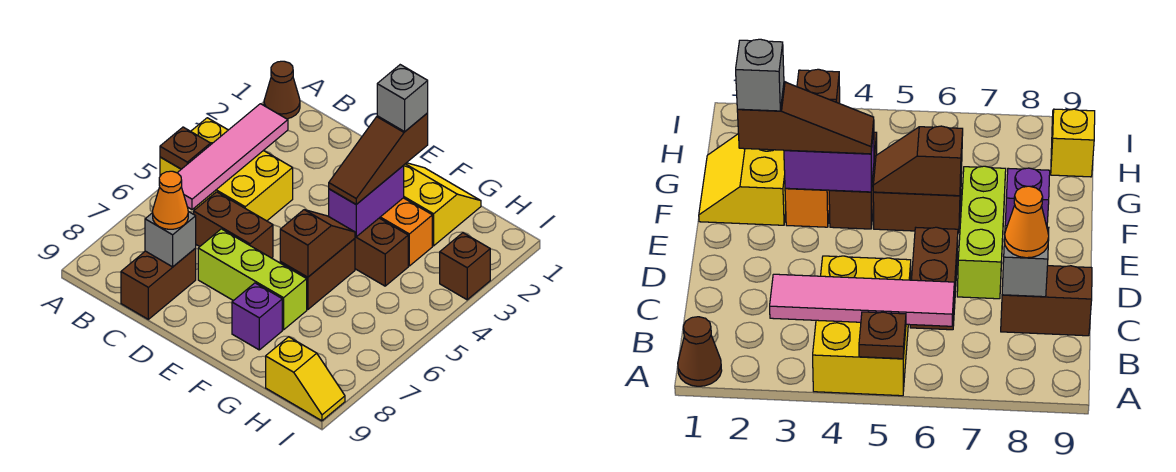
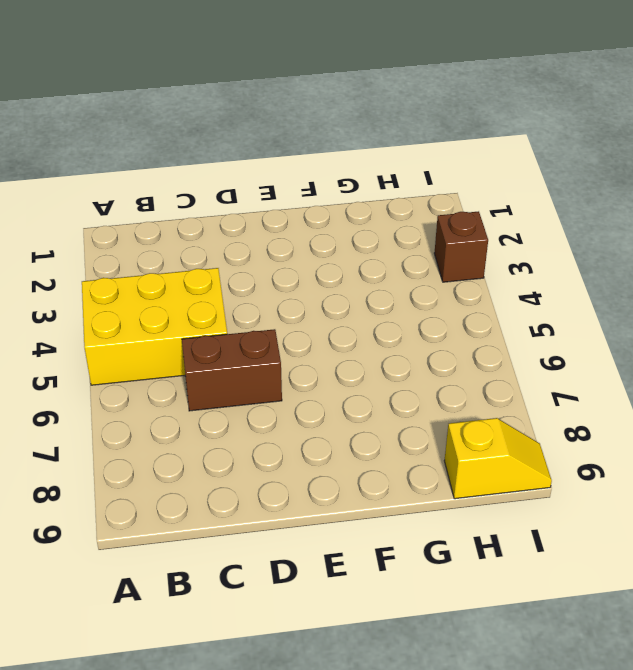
none -> brown cone A1 level 1
none -> brown brick C8:C9 level 1
none -> lime brick D7:F7 level 1

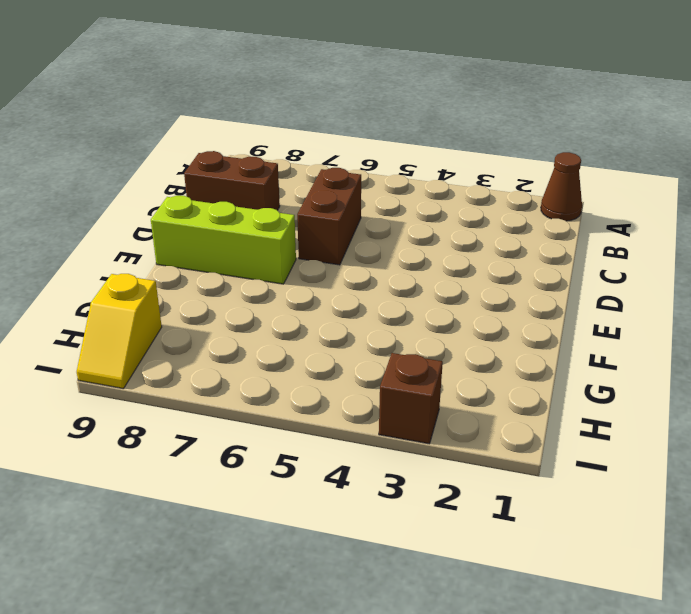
lime brick E7:E9 level 1 -> lime brick D7:F7 level 1
none -> yellow brick A4:C5 level 1
none -> yellow slope F1:G2 level 1 top 2
none -> orange brick F3:G3 level 1

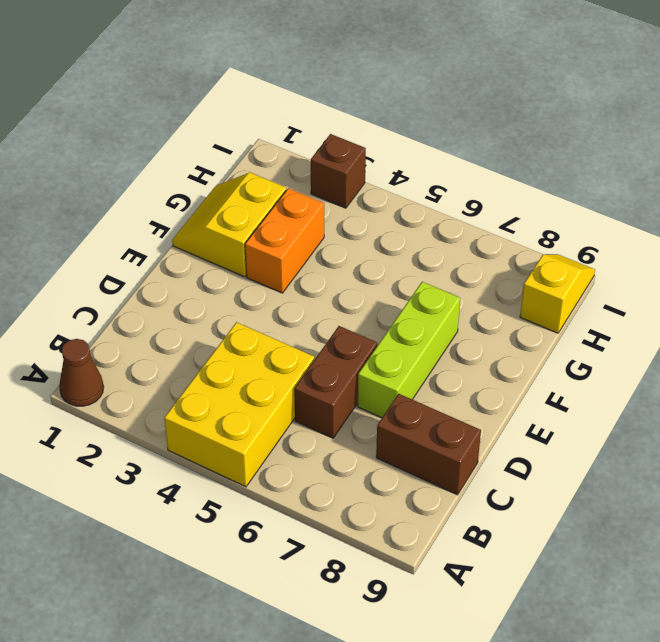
none -> brown brick F4:G4 level 1
none -> brown brick F5:F6 level 1
none -> purple brick F8 level 1

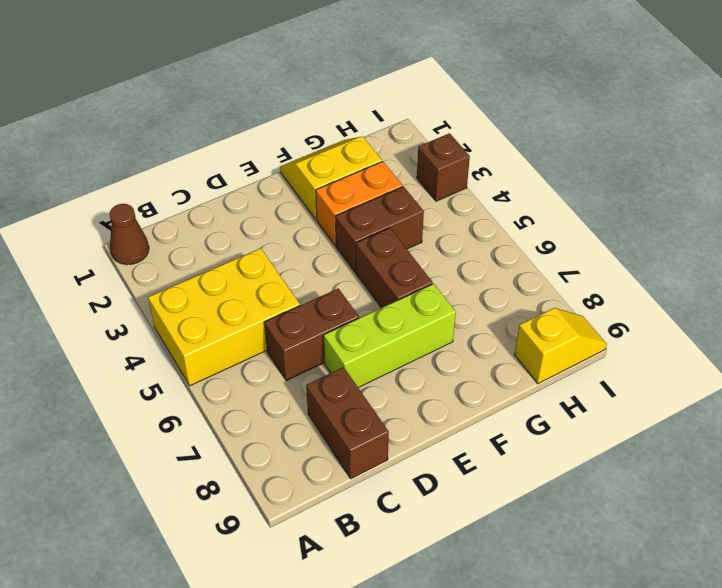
none -> purple brick F8 level 1
none -> brown plate A5 level 2
none -> pink tile B3:B6 level 2

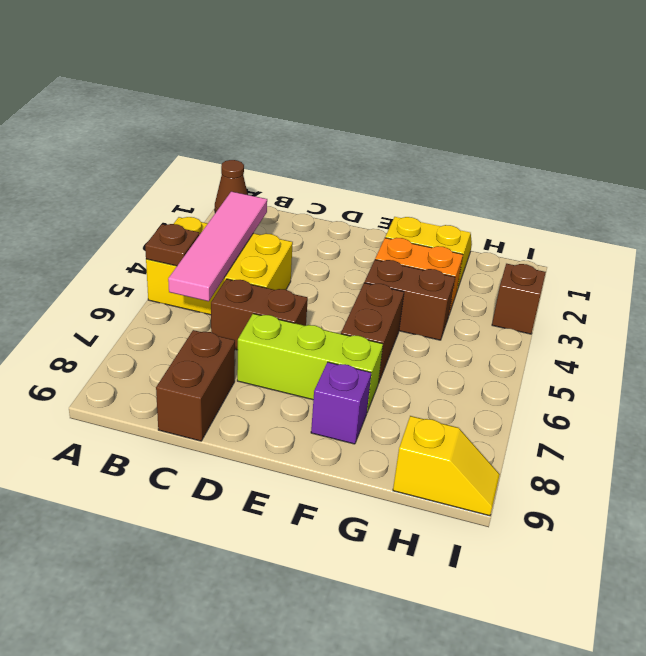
none -> grey brick C8 level 2
none -> purple brick F3:F4 level 2
none -> brown slope F5:F6 level 2 top 6

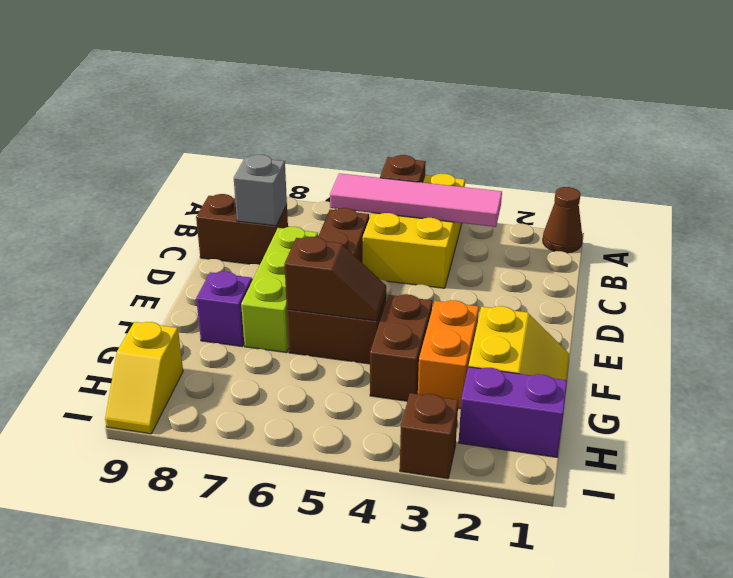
purple brick H1:H2 level 1 -> purple brick F3:F4 level 2
none -> orange cone C8 level 3
none -> brown slope F2:F4 level 3 top 2
none -> grey brick F2 level 4

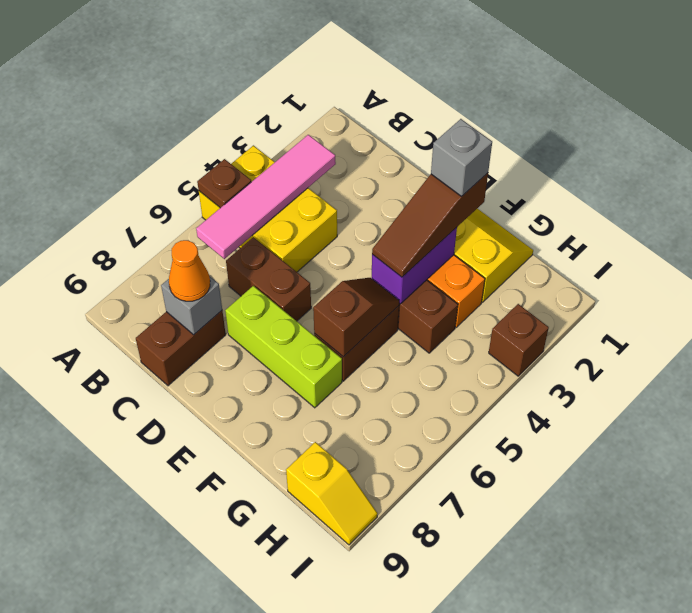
none -> brown cone A1 level 1
none -> purple brick F8 level 1

